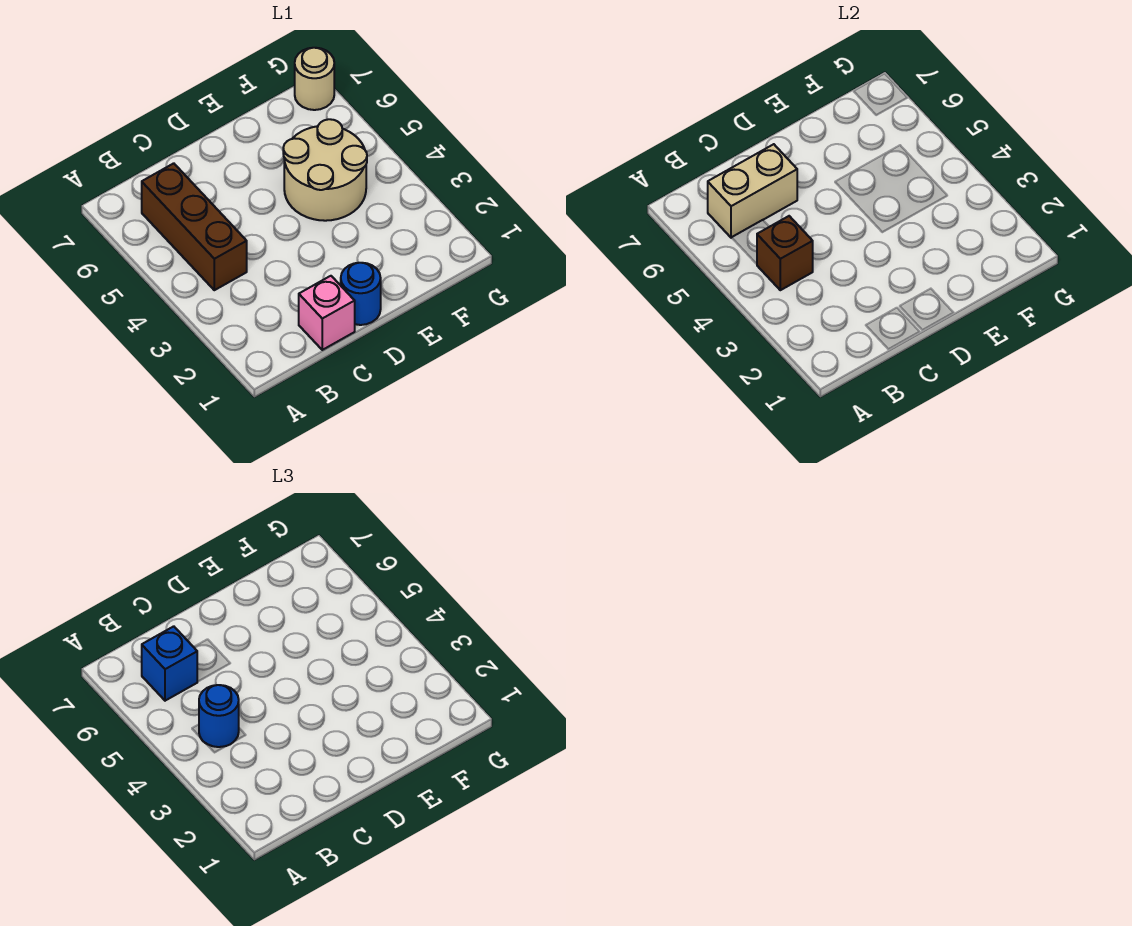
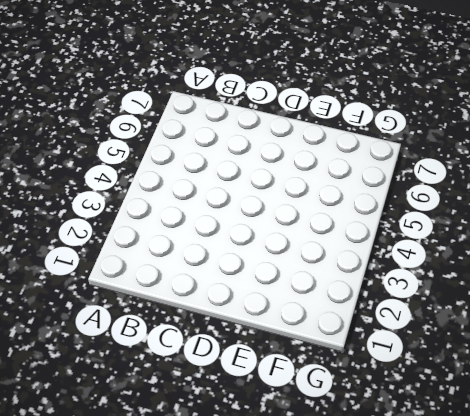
none -> brown brick B4:B6 level 1
none -> pink brick C1 level 1

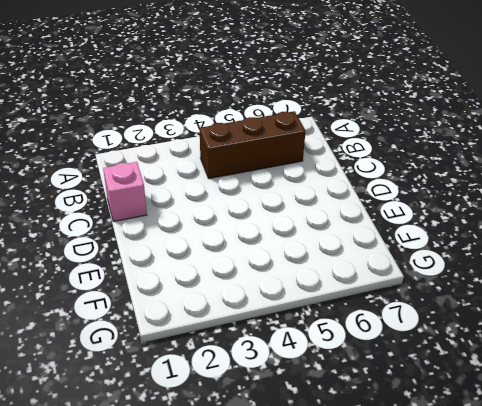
none -> blue round brick D1 level 1
none -> tan round brick E4:F5 level 1

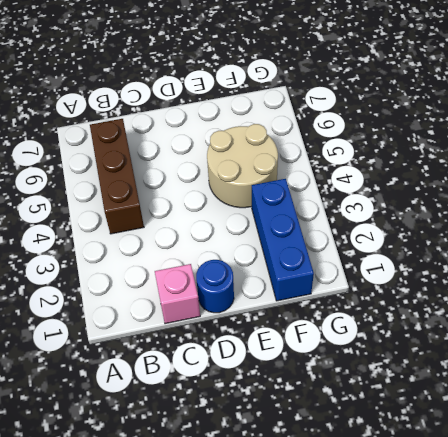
blue brick F1:F3 level 1 -> none
none -> tan round brick G7 level 1
none -> brown brick B4 level 2

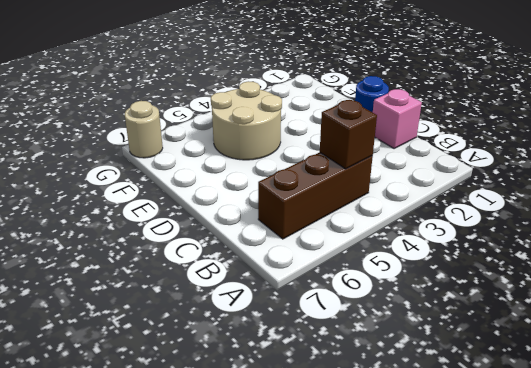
none -> tan brick B6:C6 level 2
none -> blue round brick B4 level 3

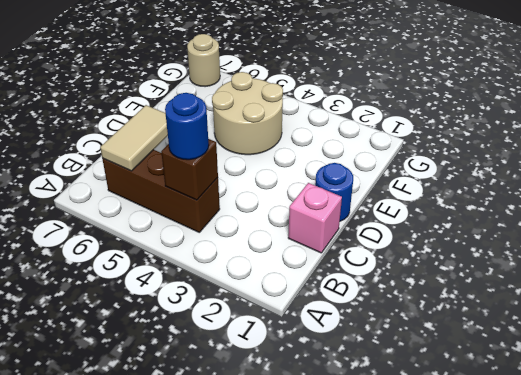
tan tile B6:C6 level 2 -> tan brick B6:C6 level 2
none -> blue brick B6 level 3

